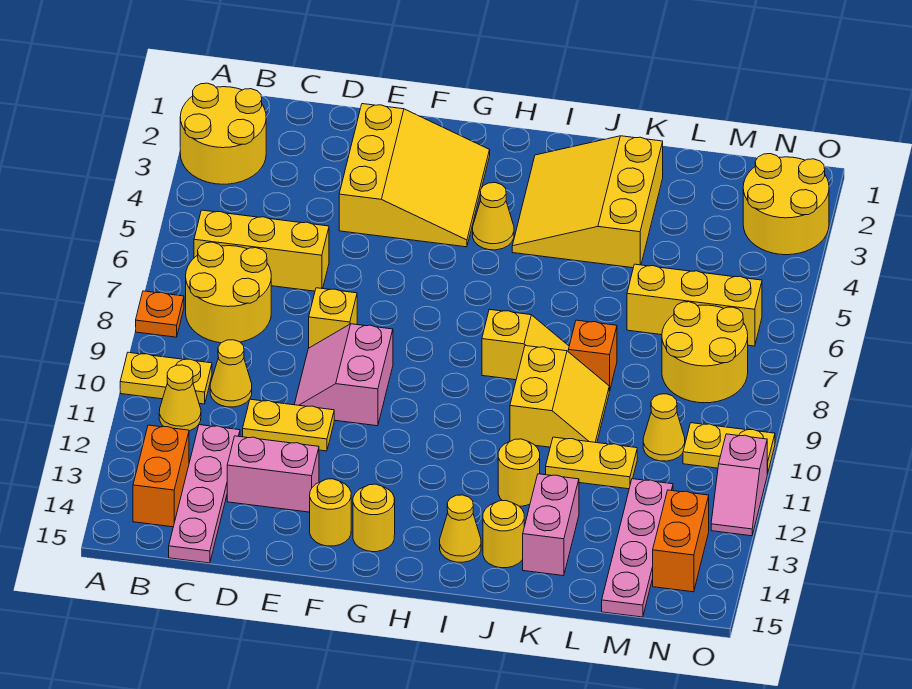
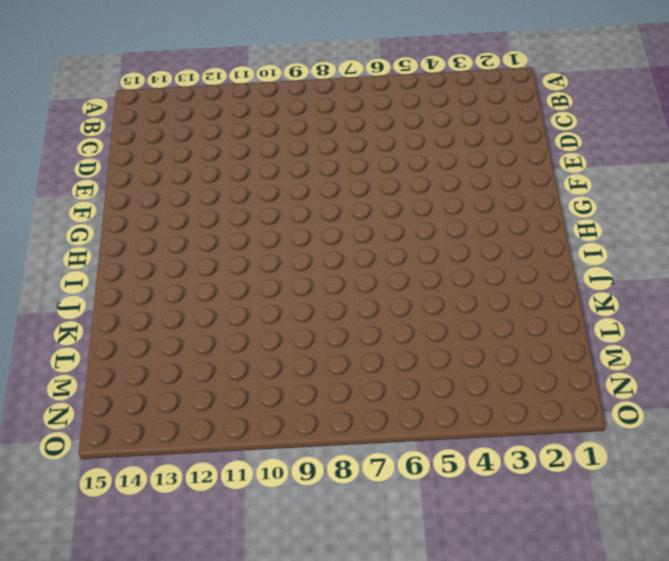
none -> yellow round brick A2:B3 level 1
none -> orange plate A8 level 1
none -> yellow plate A10:B10 level 1
none -> yellow brick B6:D6 level 1

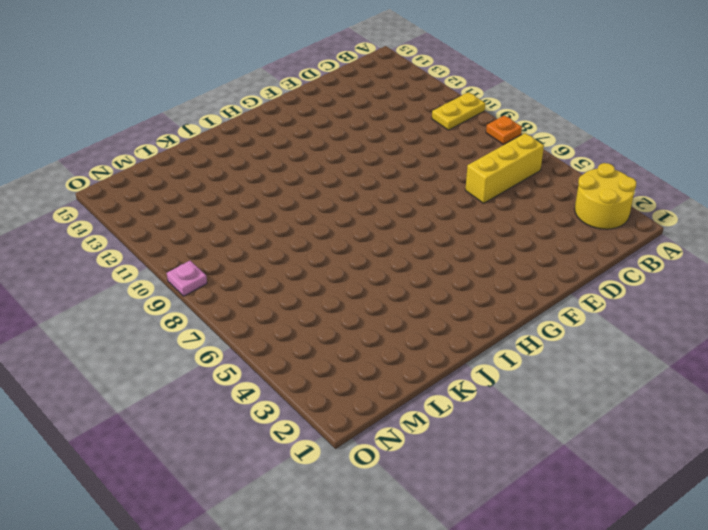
pink plate O9 level 1 -> none
none -> yellow round brick B7:C8 level 1
none -> yellow cone B11 level 1
none -> orange brick B13:B14 level 1
none -> yellow cone C10 level 1

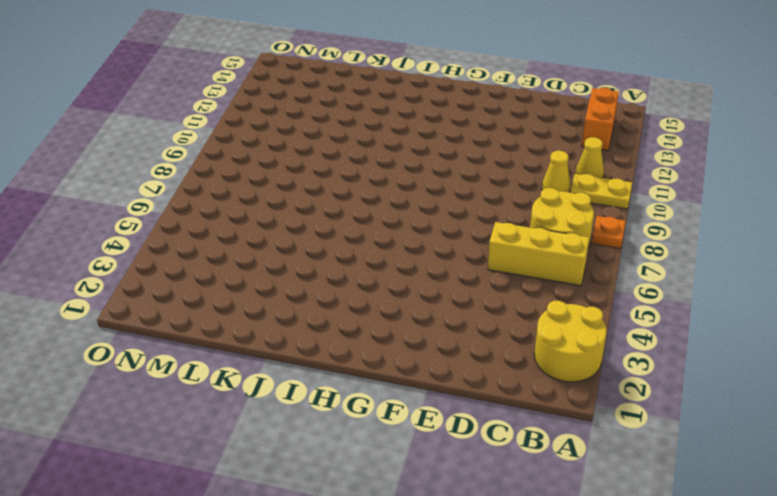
none -> pink plate C12:C15 level 1
none -> yellow plate D11:E11 level 1
none -> pink brick D13:E13 level 1
none -> yellow slope E2:G4 level 1 top E

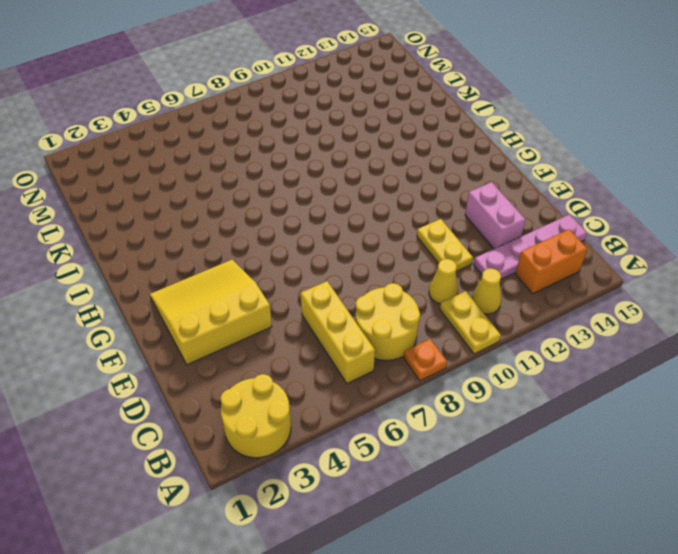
none -> yellow brick E8 level 1
none -> pink slope E9:F10 level 1 top F
none -> yellow round brick F14 level 1
none -> yellow round brick G14 level 1

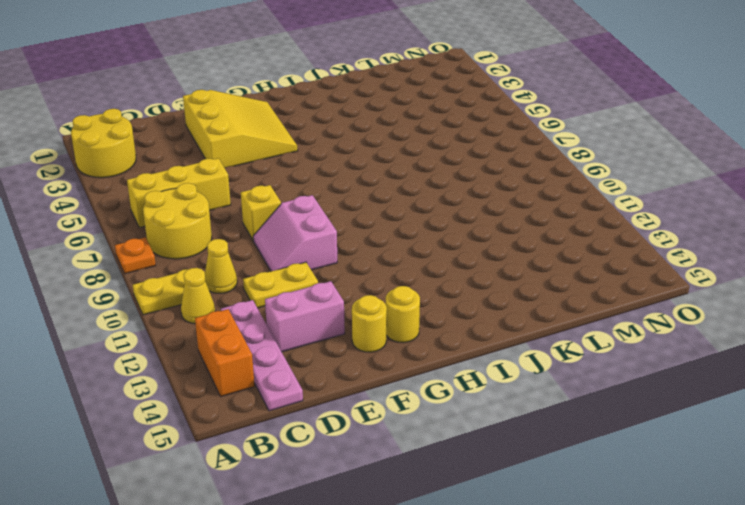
none -> yellow cone H4 level 1
none -> yellow slope I2:K4 level 1 top K
none -> yellow slope I8:J8 level 1 top I
none -> yellow cone I14 level 1

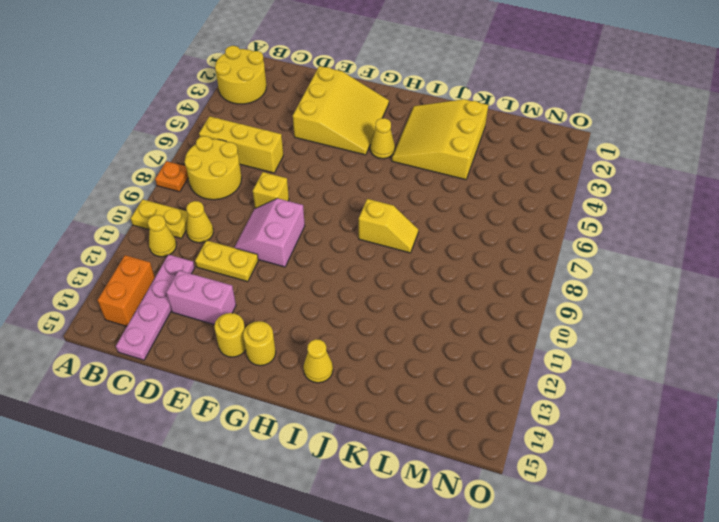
none -> yellow slope J9:K10 level 1 top J
none -> yellow round brick J12 level 1
none -> yellow round brick J14 level 1
none -> orange brick K8 level 1

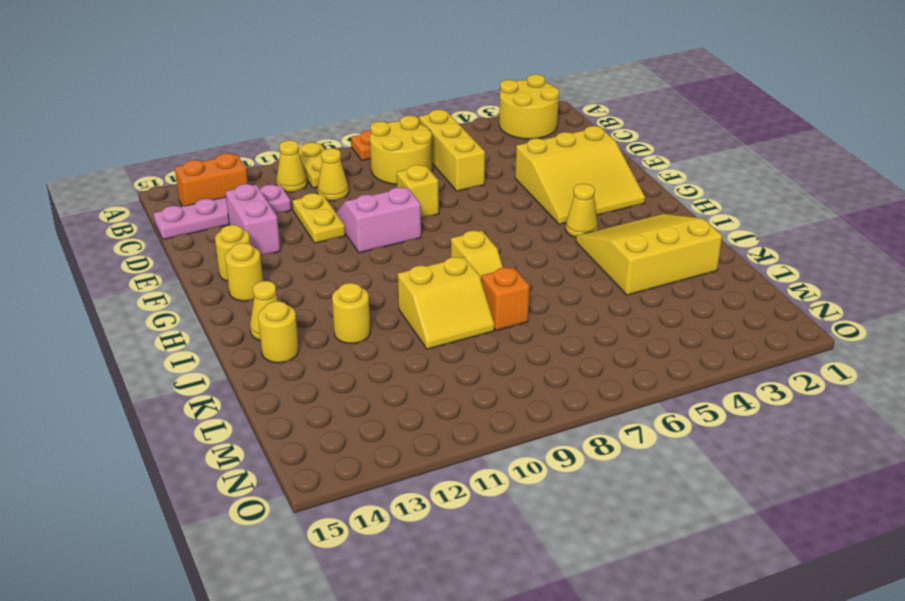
none -> yellow plate K11:L11 level 1
none -> pink brick K13:K14 level 1
none -> yellow brick L6:N6 level 1
none -> yellow round brick M7:N8 level 1

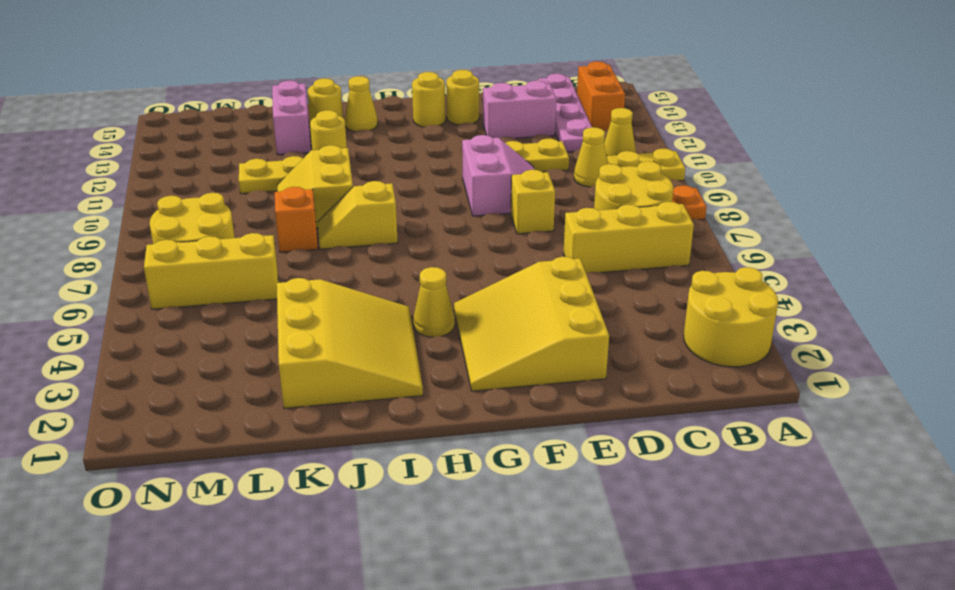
none -> yellow cone M10 level 1
none -> pink plate M12:M15 level 1
none -> yellow round brick N2:O3 level 1
none -> yellow plate N10:O10 level 1

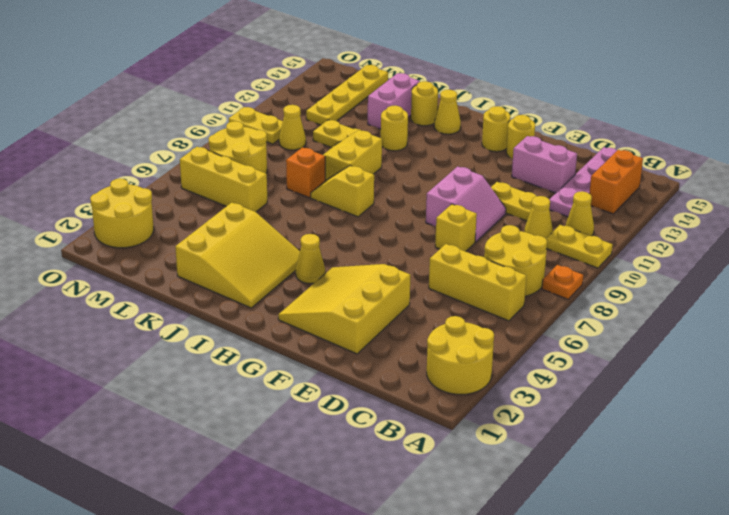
yellow plate M12:M15 level 1 -> pink plate M12:M15 level 1
none -> orange brick N13:N14 level 1
none -> pink slope O11:O12 level 1 top 11

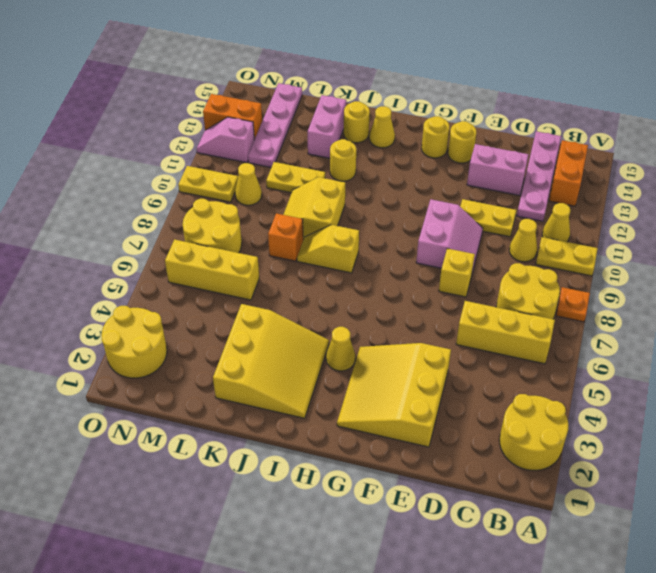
pink slope N12:O12 level 1 top N -> pink slope O11:O12 level 1 top 11
orange brick N13:O13 level 1 -> orange brick N13:N14 level 1

